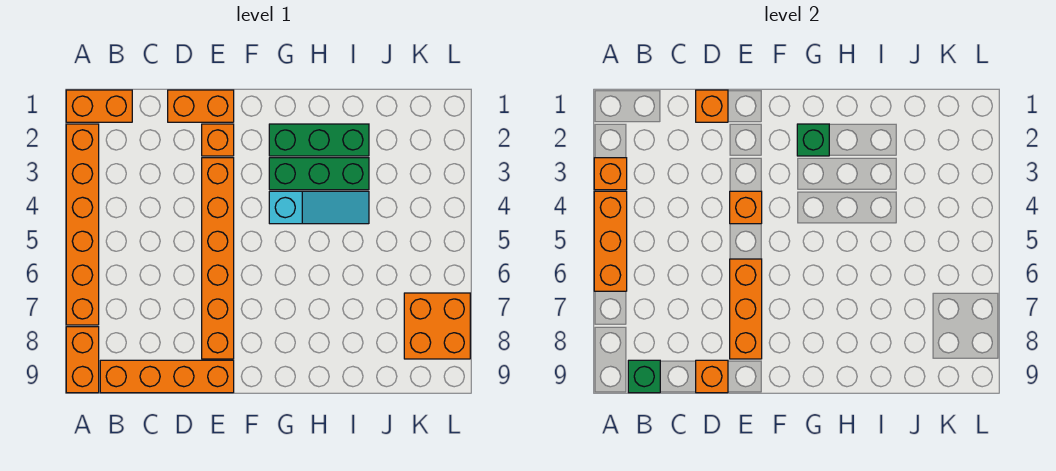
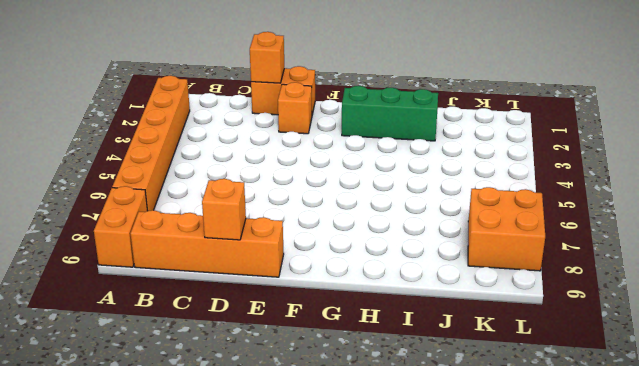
none -> orange brick A1:B1 level 1
none -> orange brick E3:E8 level 1
none -> green brick G3:I3 level 1

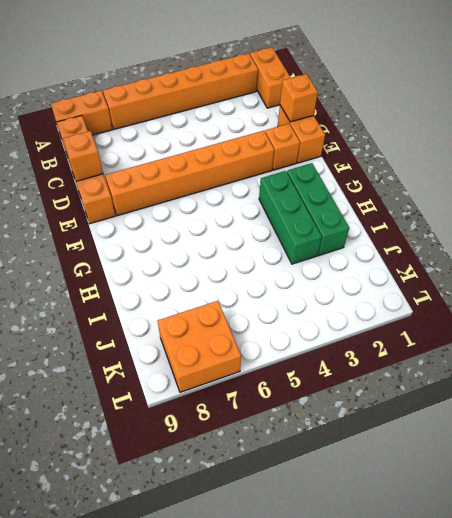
none -> cyan slope G4:I4 level 1 top G
none -> orange brick A3 level 2
none -> orange brick A4:A6 level 2

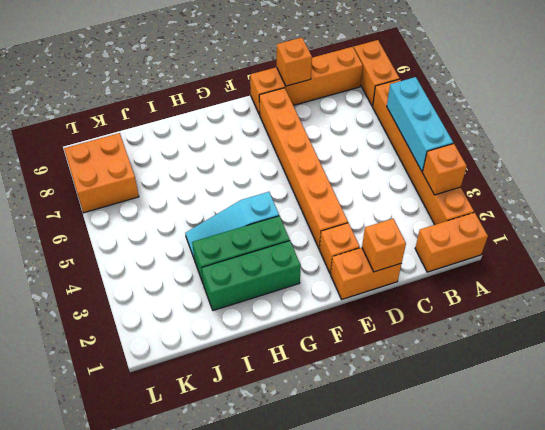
cyan brick A4:A6 level 2 -> orange brick A4:A6 level 2
none -> green brick B9 level 2
none -> orange brick E4 level 2
none -> orange brick E6:E8 level 2

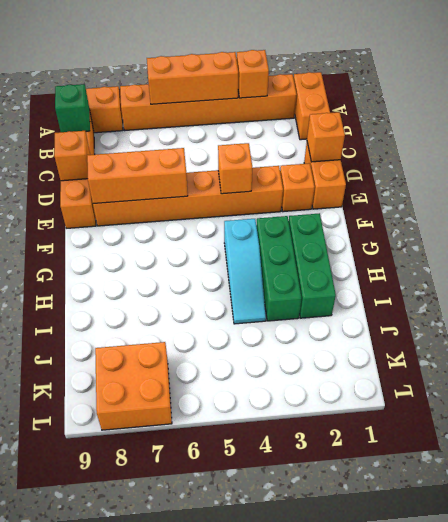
none -> green brick G2 level 2

